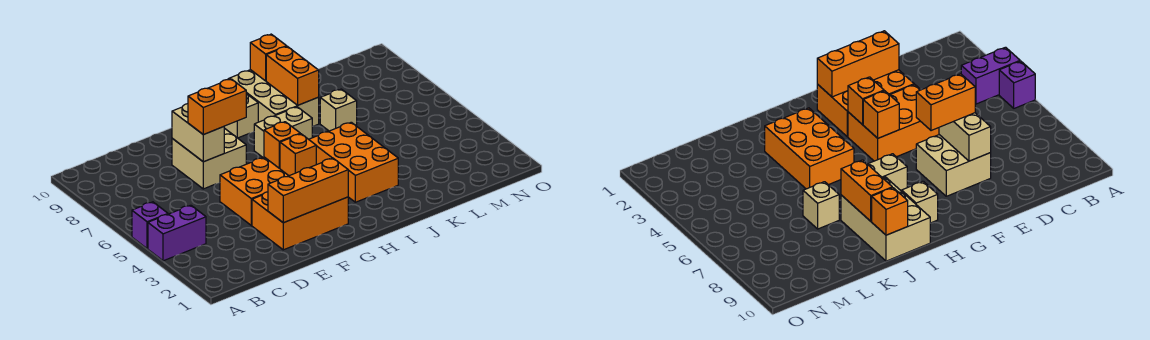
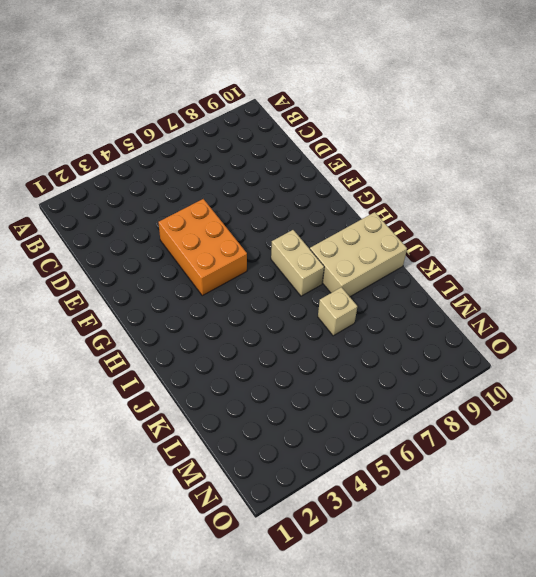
none -> purple brick A4:B4 level 1
none -> purple brick A5 level 1
none -> orange brick E2:G3 level 1

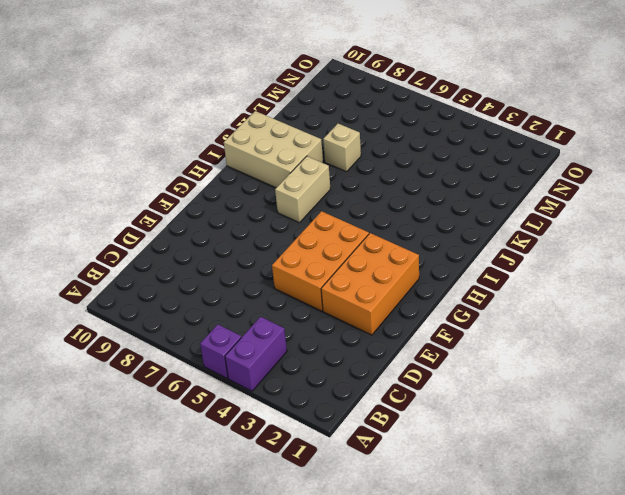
none -> tan brick E7:F8 level 1
none -> tan brick H9 level 1
none -> orange brick I3:J5 level 1

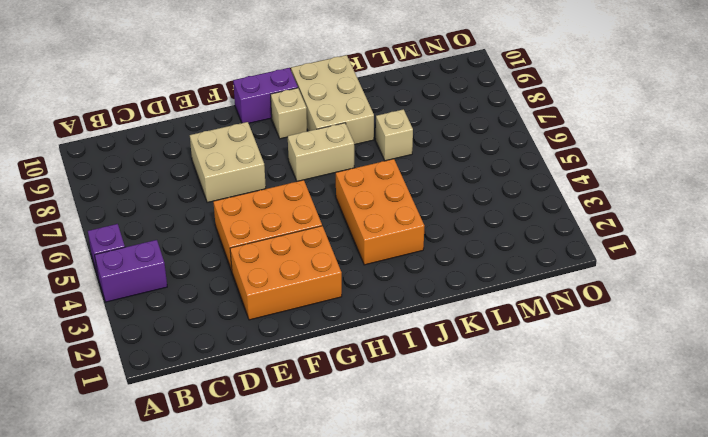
purple brick G10:H10 level 1 -> none
none -> orange brick E2:G2 level 2
none -> tan brick E7:E8 level 2
none -> orange brick G4 level 2

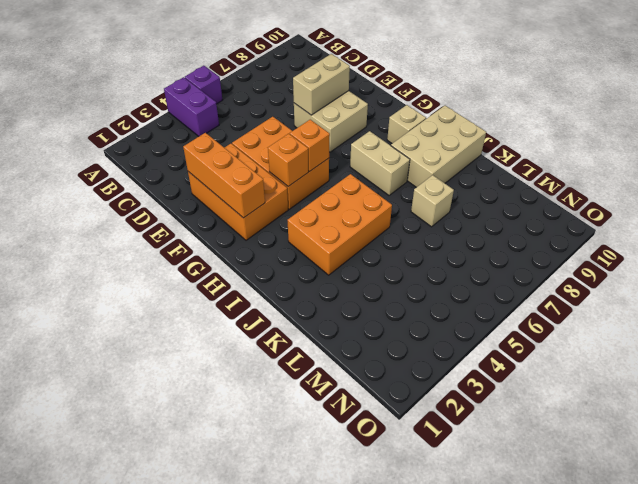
none -> orange brick J8:J9 level 2
none -> orange brick J10 level 2
none -> orange brick E7:F7 level 3

